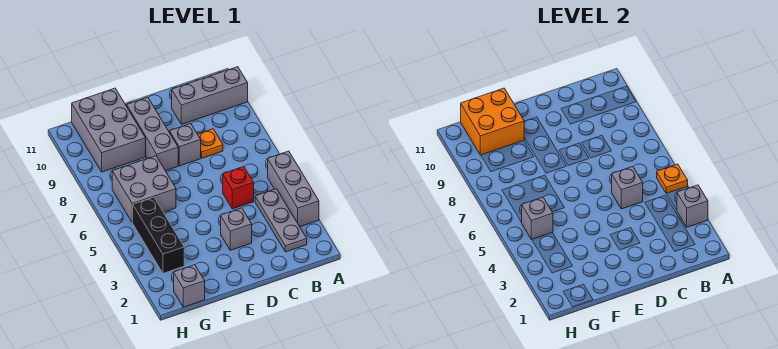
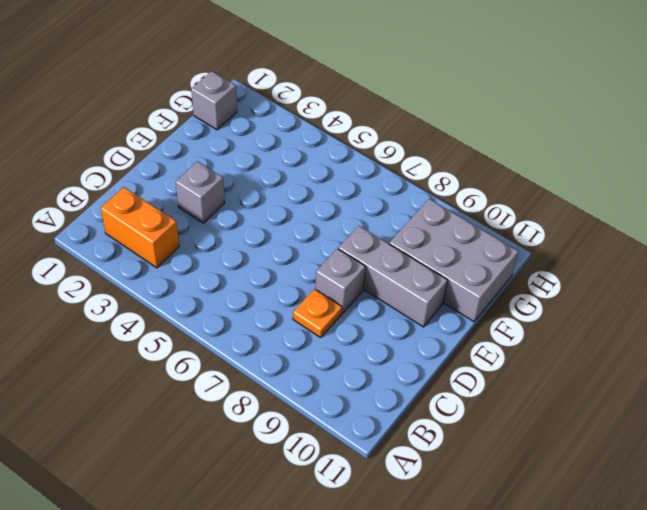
orange brick B2:B3 level 1 -> grey plate B2:B4 level 1
none -> grey brick A3:A5 level 1
none -> grey brick A10:C10 level 1
none -> red brick C5 level 1

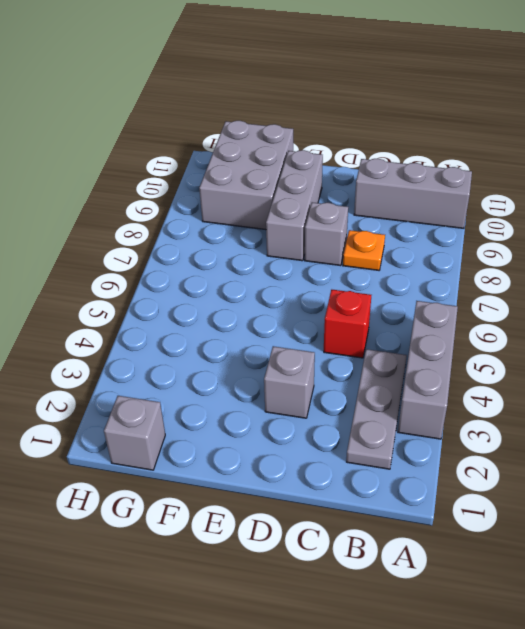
none -> grey brick F6:G7 level 1
none -> black brick G3:G5 level 1
none -> grey brick A3 level 2

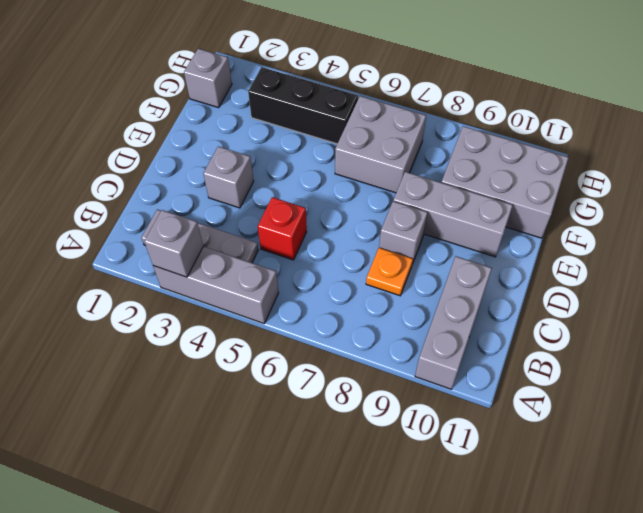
none -> orange plate A5 level 2
none -> grey brick C5 level 2
none -> orange brick F10:G11 level 2

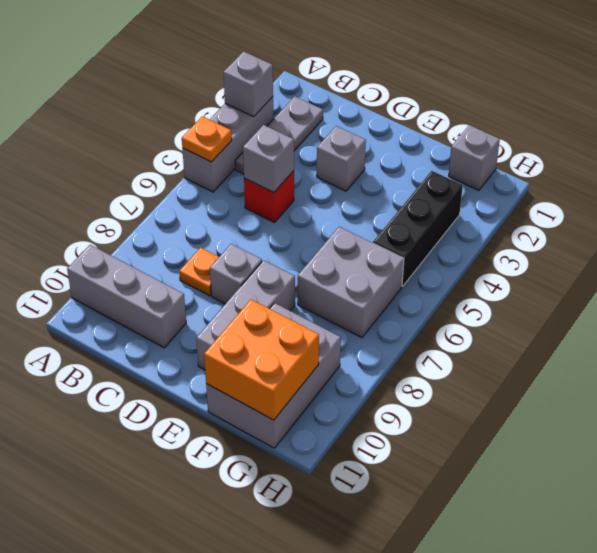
none -> grey brick G5 level 2

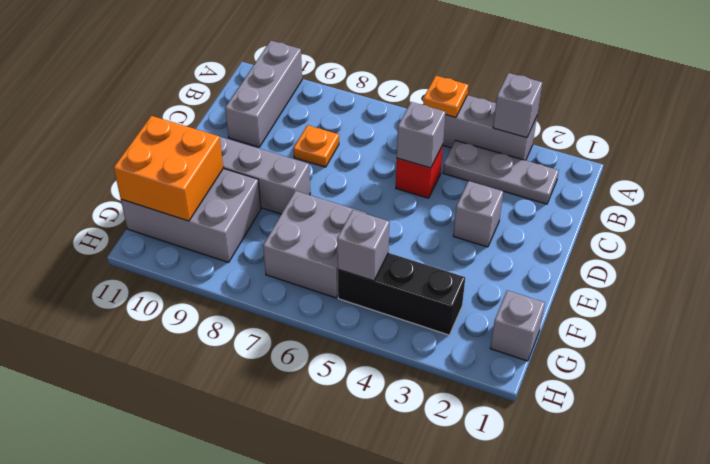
none -> grey brick D8 level 1

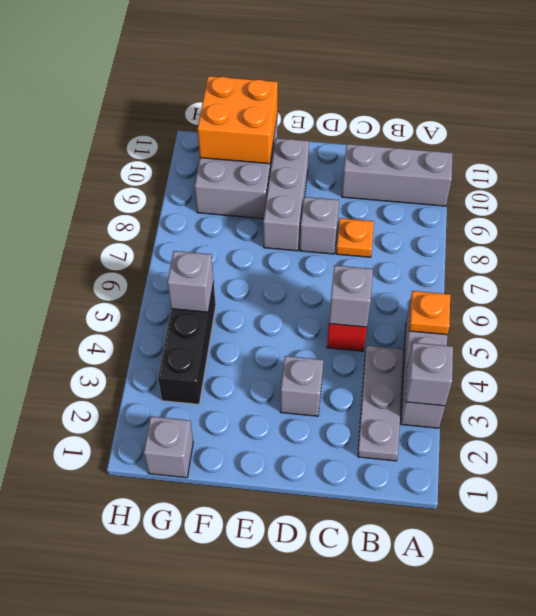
none -> grey brick F6:G7 level 1

